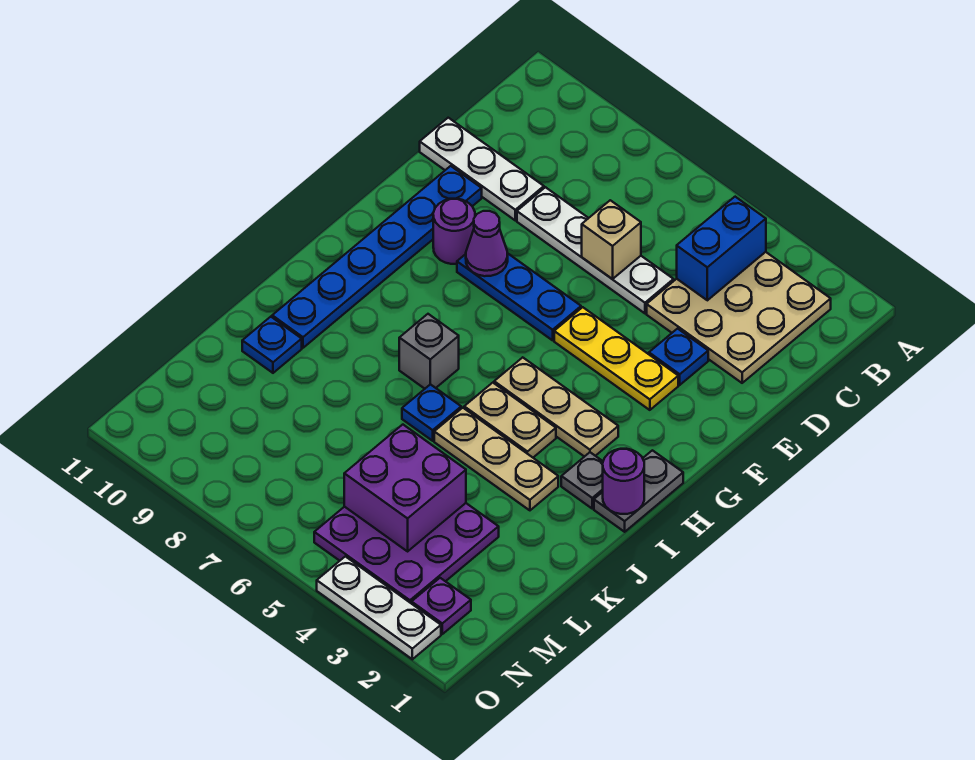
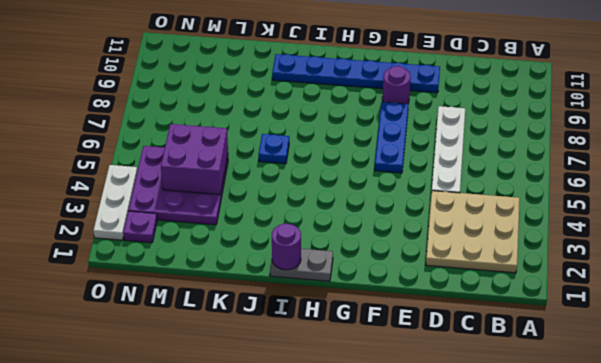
none -> white plate D9:D11 level 1
none -> blue plate E3 level 1
none -> yellow plate F3:F5 level 1

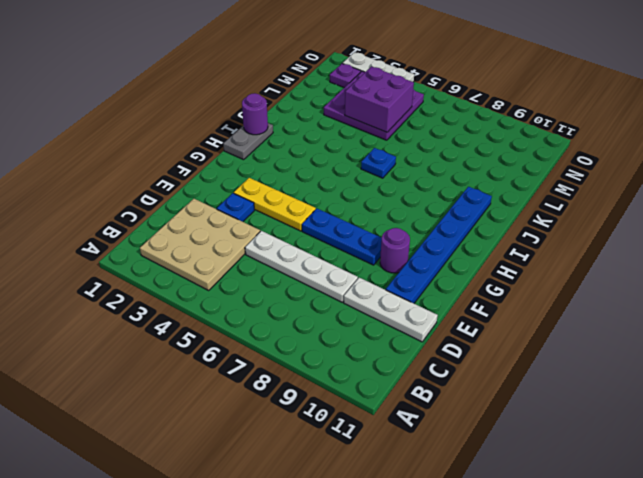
none -> tan plate H3:H5 level 1
none -> grey plate I2 level 1
none -> tan plate I4:I5 level 1

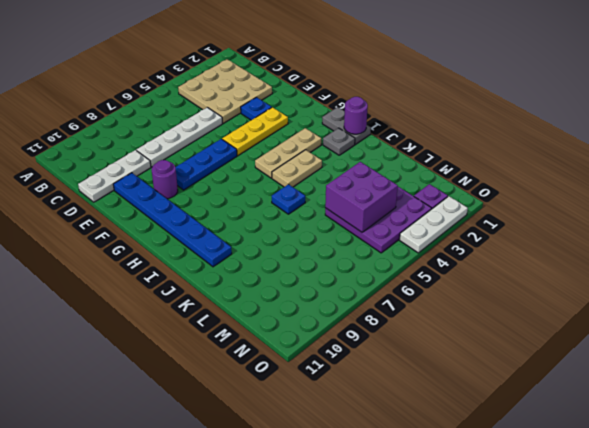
none -> grey brick I7 level 1
none -> tan plate J3:J5 level 1
none -> blue plate K10 level 1

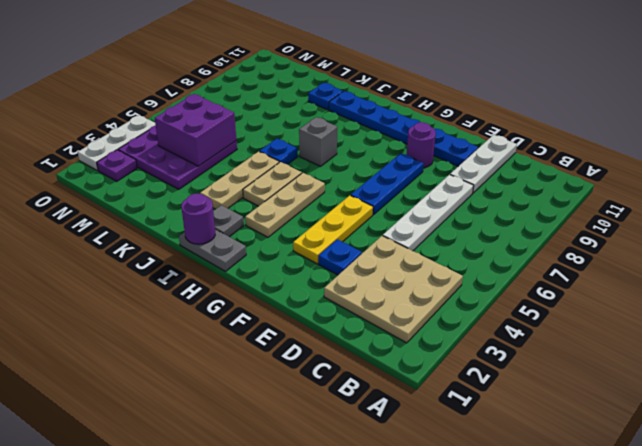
none -> blue brick B4:C4 level 2
none -> tan brick D6 level 2
none -> purple cone F8 level 2

